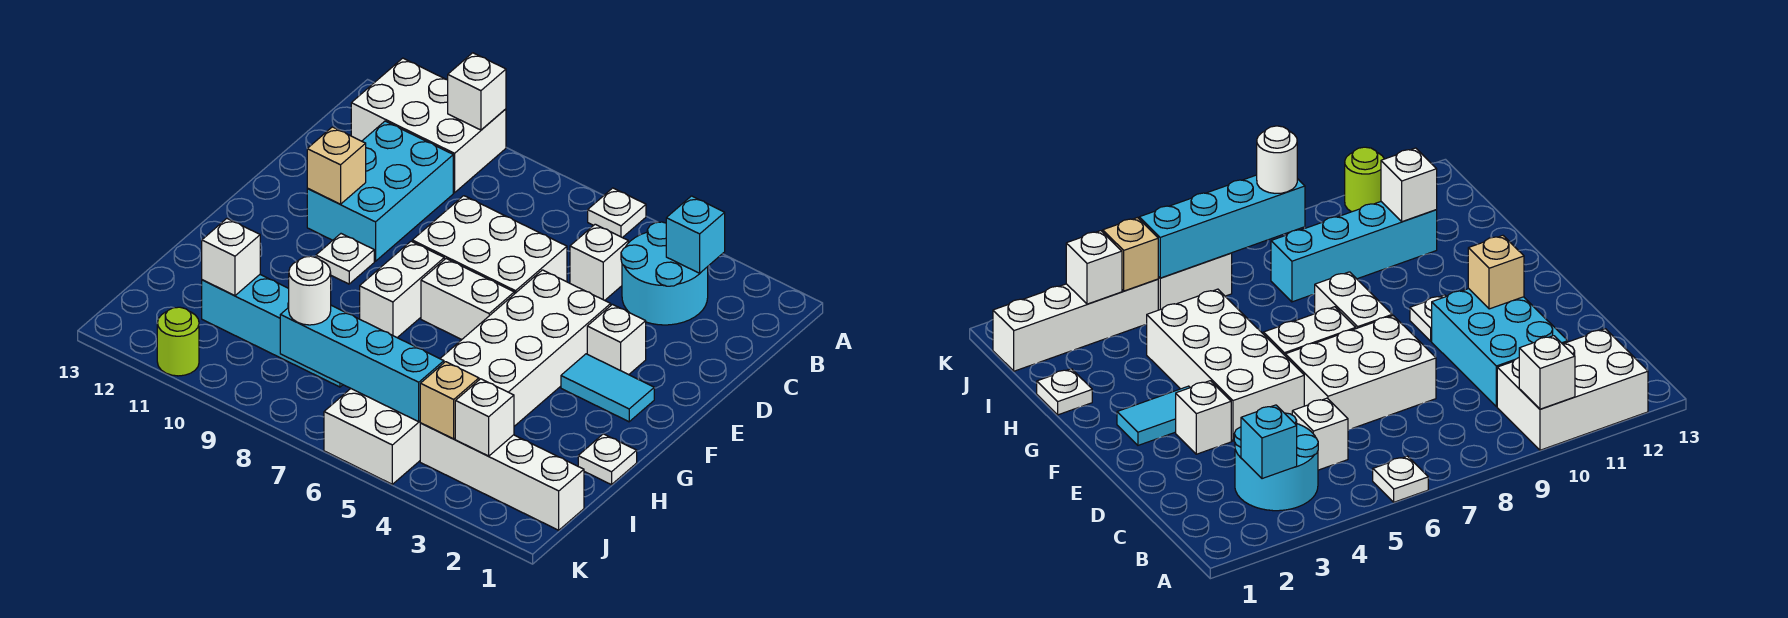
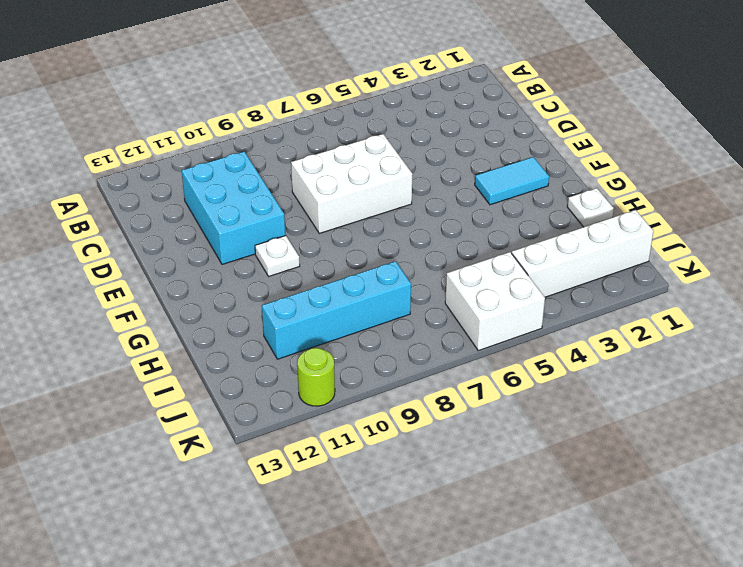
none -> white plate A6 level 1
none -> white brick A10:B12 level 1
none -> cyan round brick B3:C4 level 1

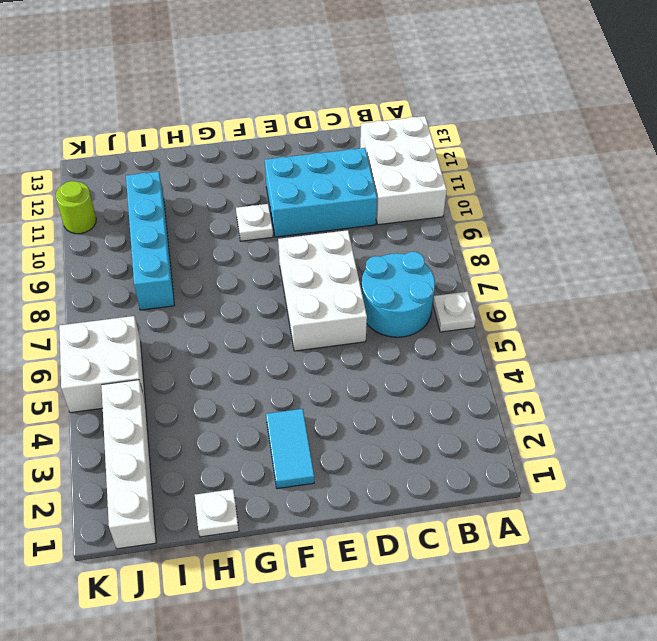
cyan round brick B6:C7 level 1 -> cyan round brick B3:C4 level 1
none -> white brick C5 level 1
none -> white brick E3 level 1
none -> white brick E4:H5 level 1

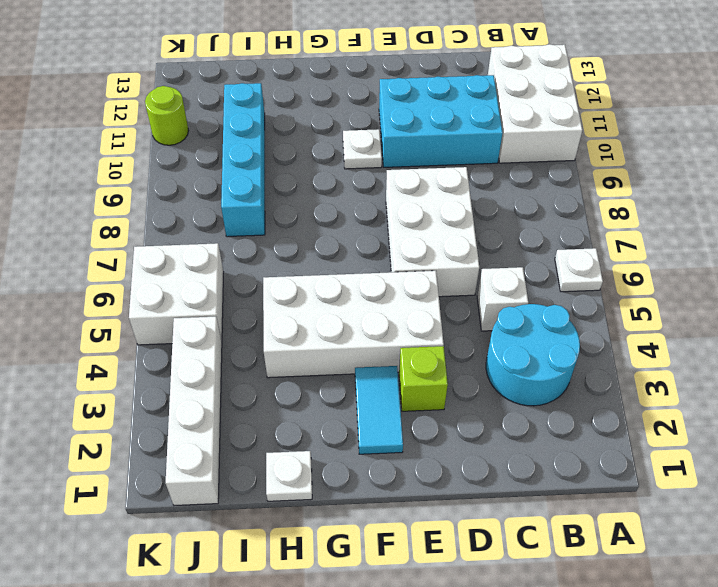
lime brick E3 level 1 -> white brick E3 level 1
none -> white brick F6:F7 level 1
none -> white brick F8:G8 level 1
none -> white brick A10 level 2

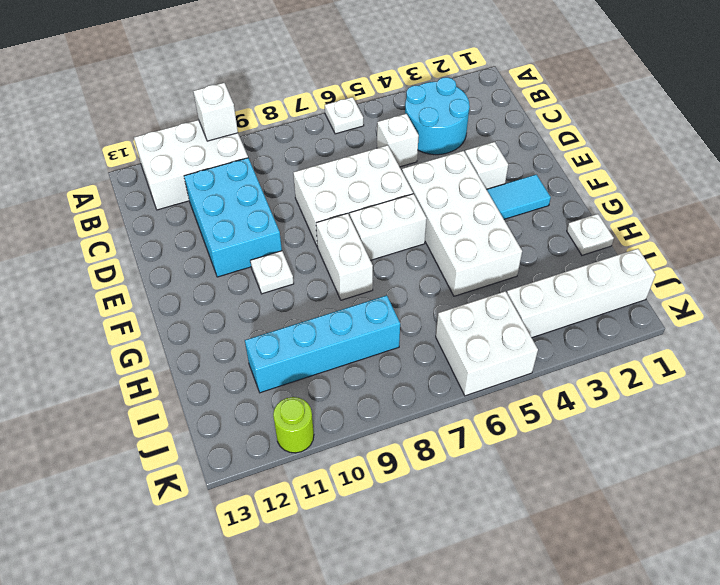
none -> cyan brick B3 level 2
none -> tan brick E11 level 2
none -> white brick I11 level 2

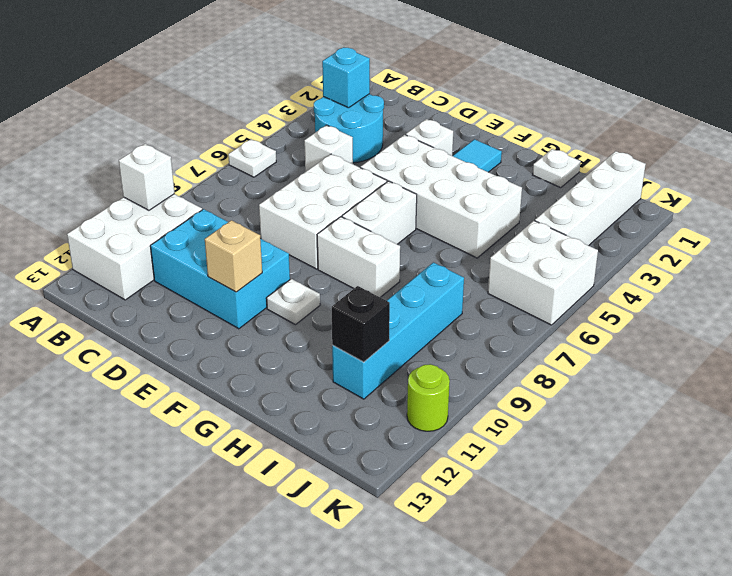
black brick I11 level 2 -> white brick I11 level 2
none -> white brick J3 level 2
none -> tan brick J4 level 2
none -> cyan brick J5:J8 level 2

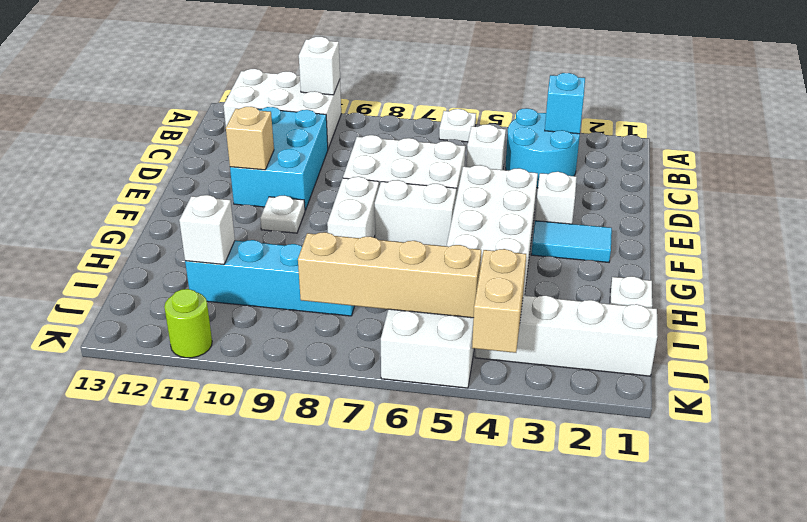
tan brick J4:K4 level 2 -> tan brick J4 level 2
tan brick J5:J8 level 2 -> cyan brick J5:J8 level 2
none -> white brick J3 level 2
none -> white round brick J8 level 3

